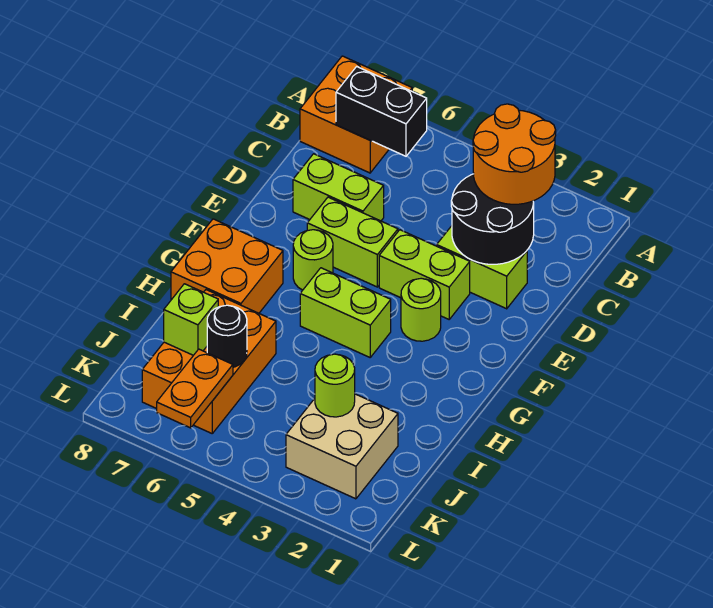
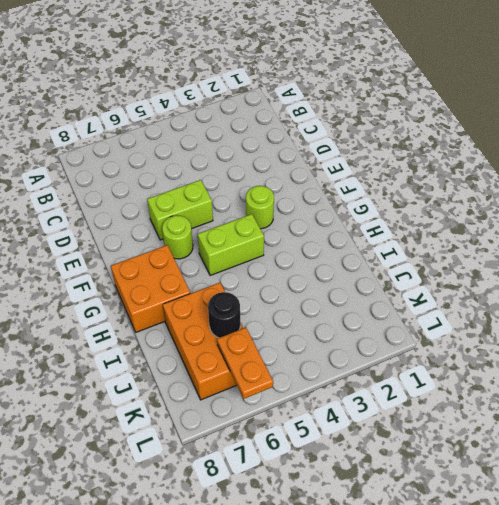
none -> orange brick A7:B8 level 1
none -> lime brick D2:D3 level 1
none -> lime brick D6:D7 level 1

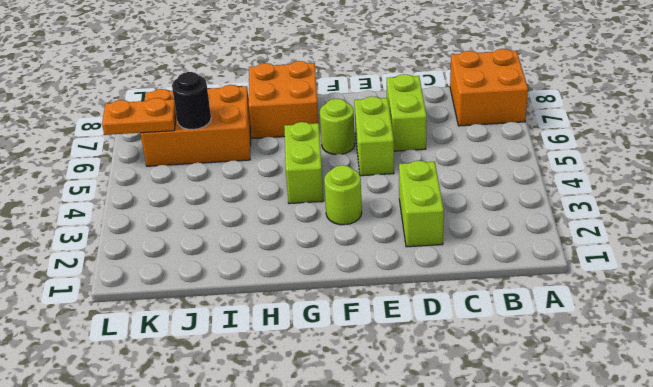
none -> lime brick E3:E4 level 1
none -> tan brick J2:K3 level 1
none -> black brick B6:B7 level 2

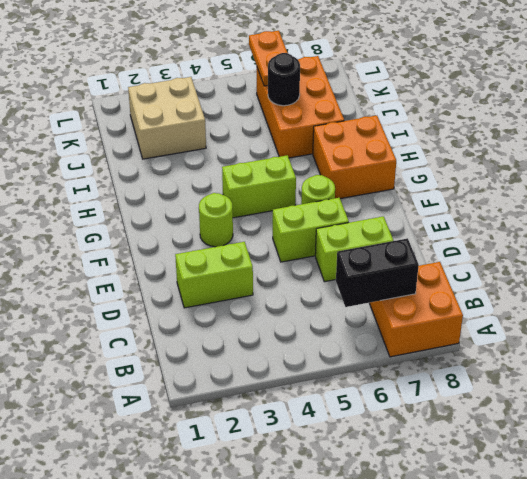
none -> lime brick E3:E4 level 1
none -> black round brick C2:D3 level 2
none -> lime round brick J3 level 2

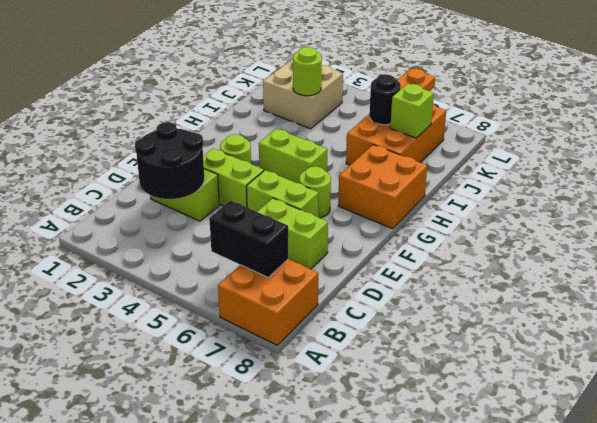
none -> orange round brick B2:C3 level 3

